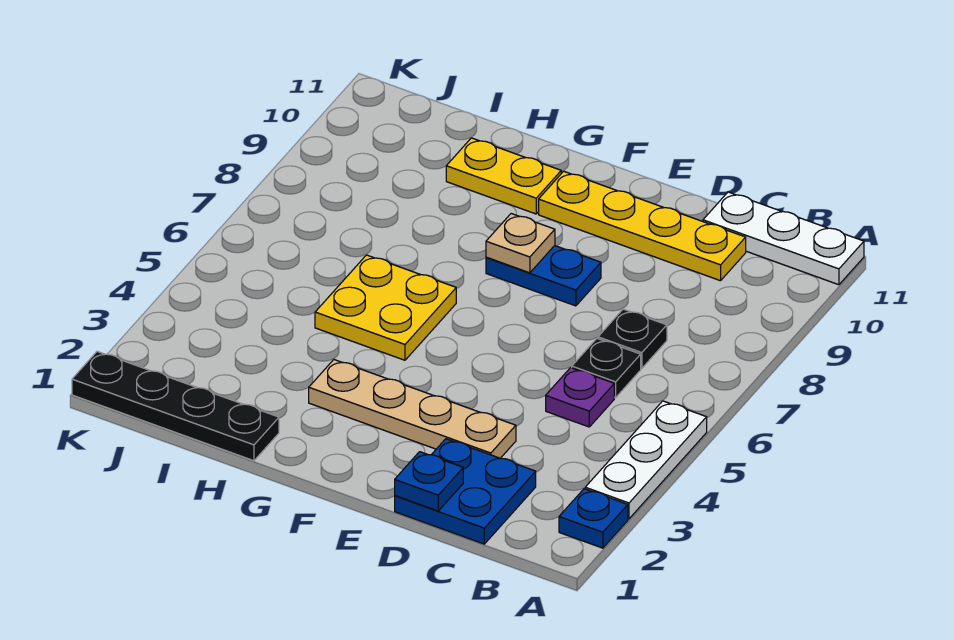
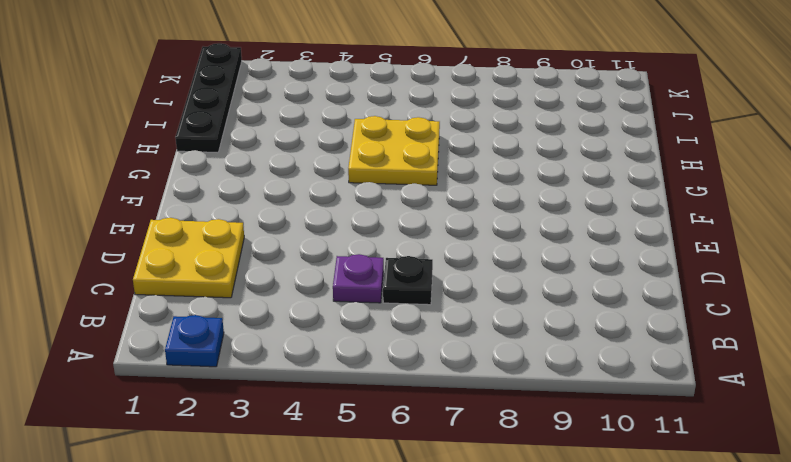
yellow plate C1:D2 level 1 -> blue plate C1:D2 level 1
none -> white plate A3:A5 level 1
none -> white plate A11:C11 level 1
none -> black plate C7 level 1

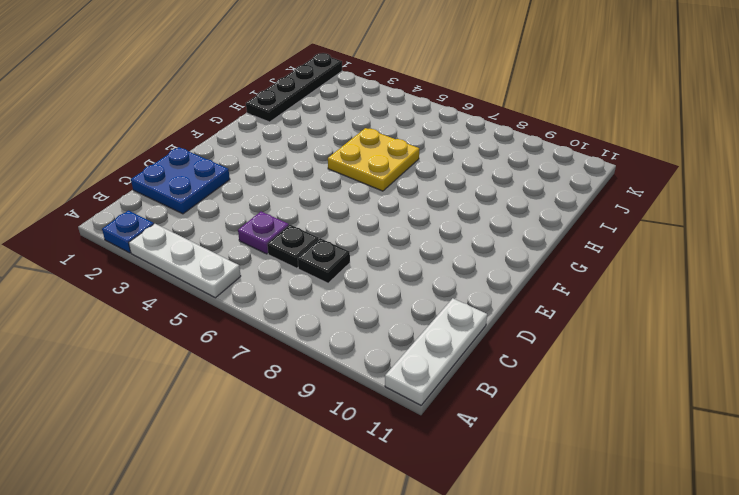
none -> yellow plate C10:F10 level 1
none -> tan plate D3:G3 level 1
none -> blue plate E8:F8 level 1

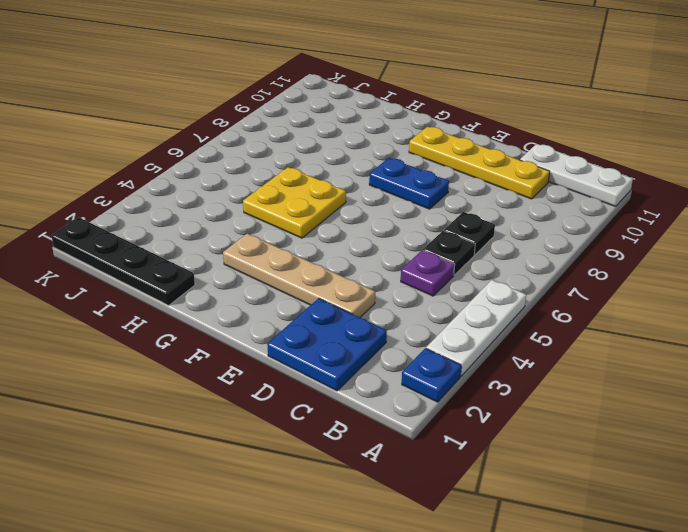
none -> yellow plate G10:H10 level 1
none -> blue plate D1 level 2
none -> tan plate F8 level 2

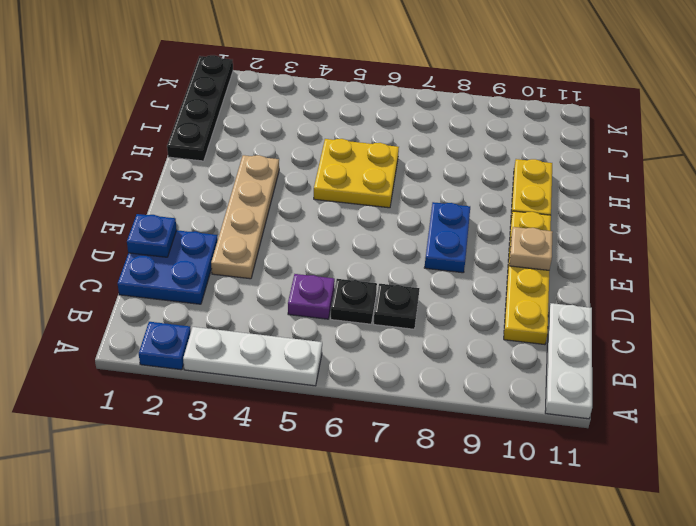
tan plate E10 level 2 -> tan plate F8 level 2

